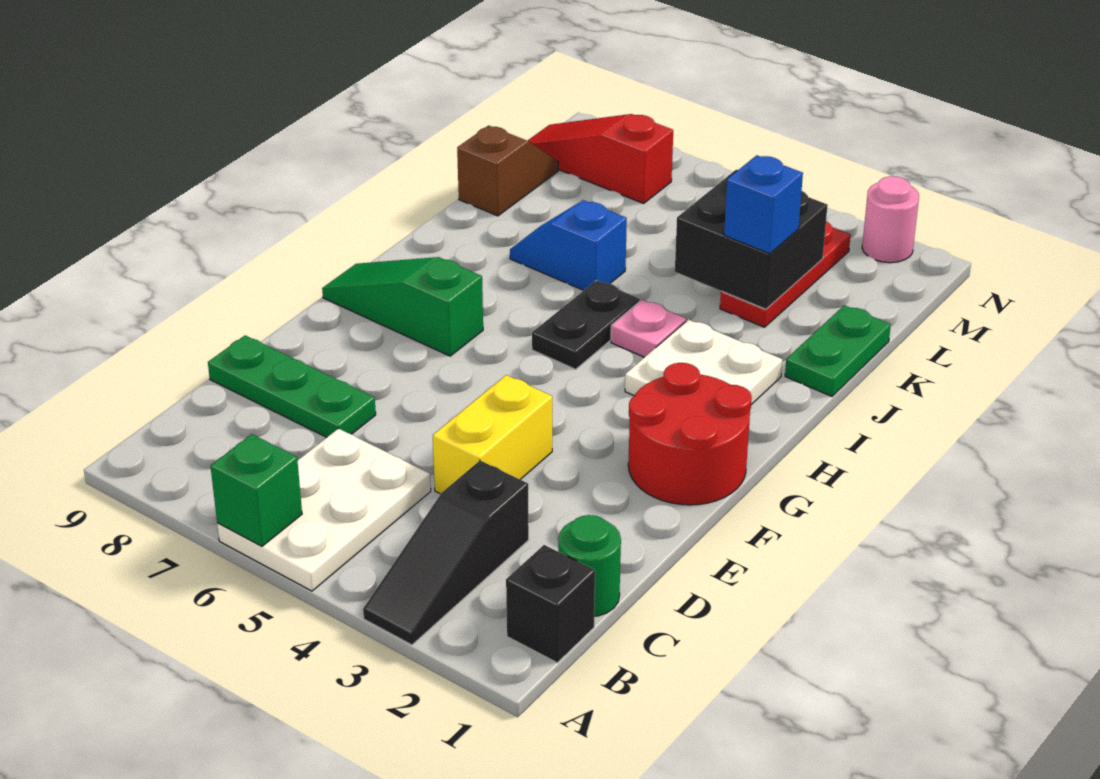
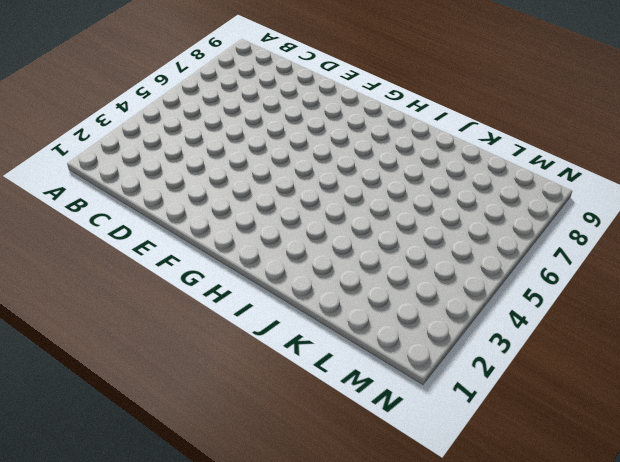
none -> black slope A3:C3 level 1 top C
none -> white plate A5:C6 level 1
none -> black brick B1 level 1

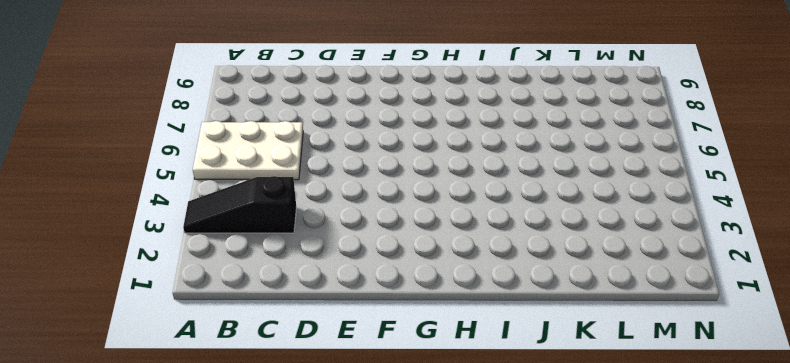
none -> black brick B1 level 1
none -> green round brick C1 level 1
none -> yellow brick D4:E4 level 1

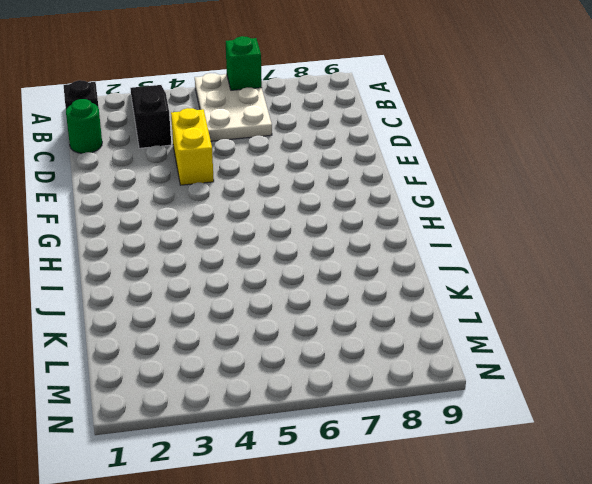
none -> green plate D7:D9 level 1
none -> red round brick F1:G2 level 1
none -> green slope G7:G9 level 1 top 7

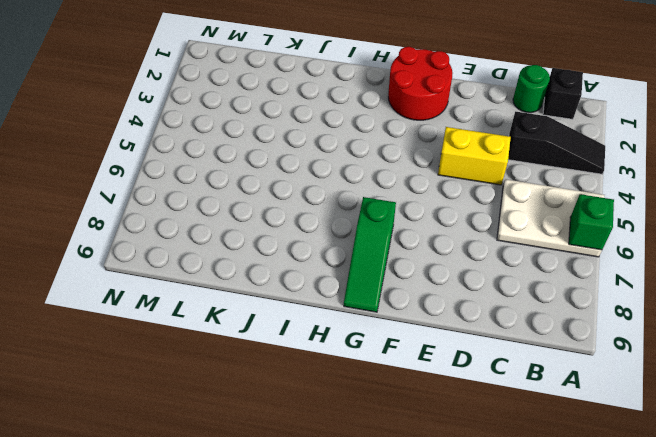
none -> green plate D7:D9 level 1
none -> white plate H2:I3 level 1
none -> black plate H5:I5 level 1

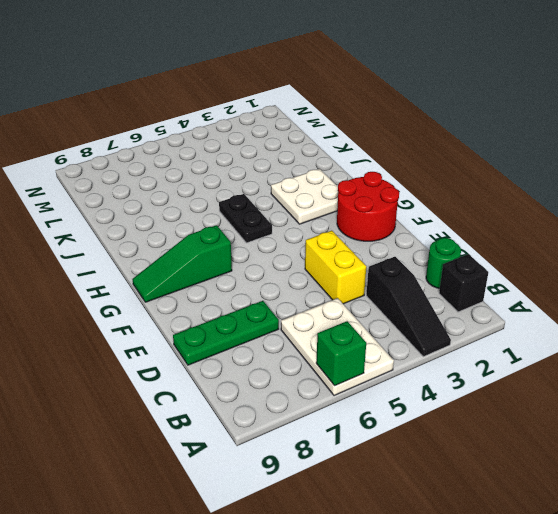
none -> pink plate I4 level 1
none -> green plate J1:K1 level 1
none -> blue slope J6:J7 level 1 top 6

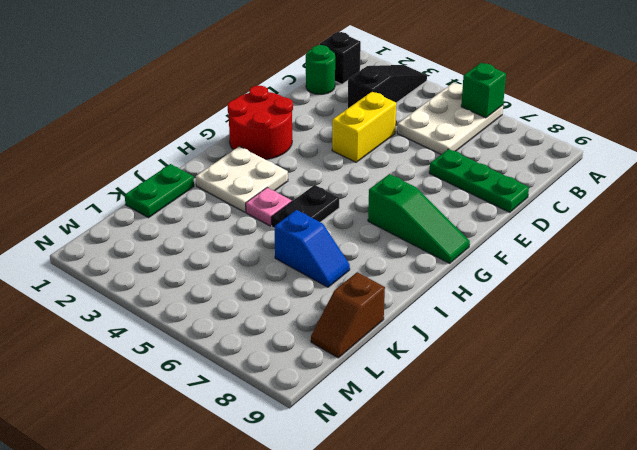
none -> red plate K3:M3 level 1
none -> red slope M7:M9 level 1 top 7
none -> pink round brick N2 level 1

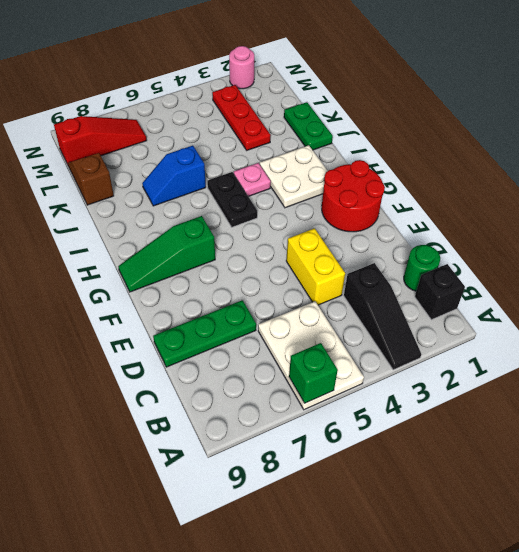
red slope M7:M9 level 1 top 9 -> red slope M7:M9 level 1 top 7
none -> black brick K3:L4 level 2
none -> blue brick K3 level 3

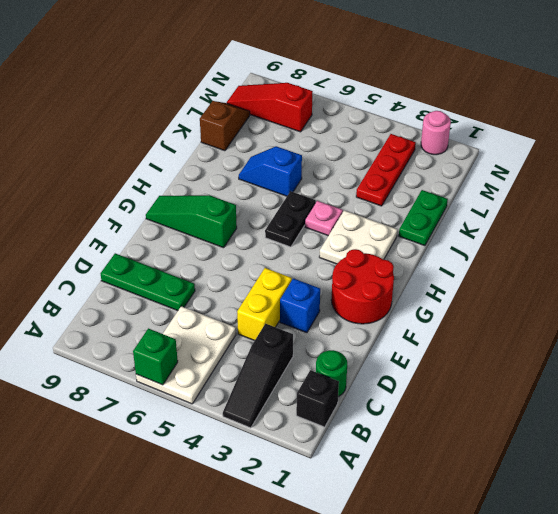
blue brick E3 level 1 -> blue brick K3 level 3
none -> black brick K3:L4 level 2

